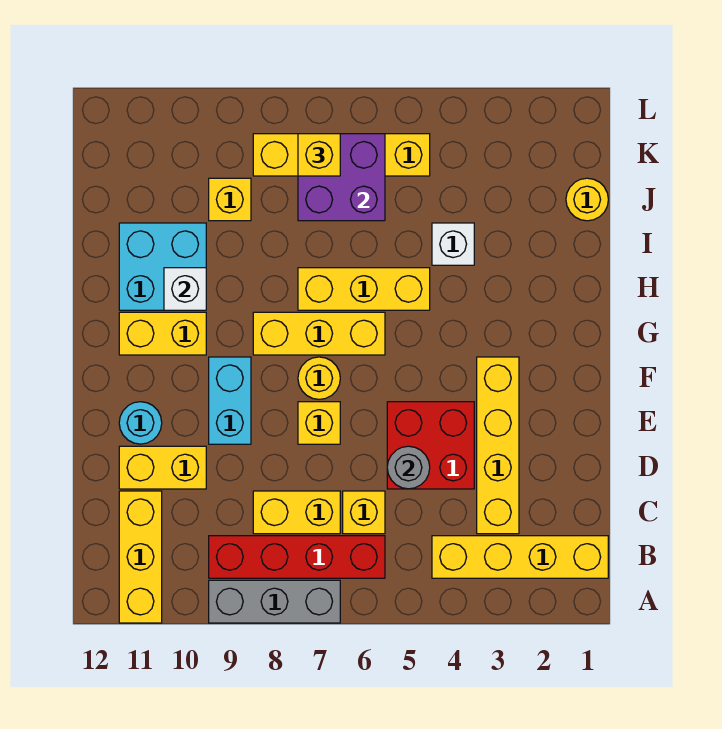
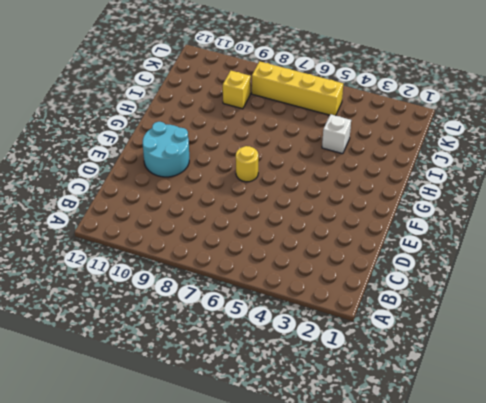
cyan round brick E10:F11 level 1 -> cyan round brick E11 level 1
none -> grey brick A7:A9 level 1
none -> yellow brick A11:C11 level 1
none -> yellow brick B1:B4 level 1

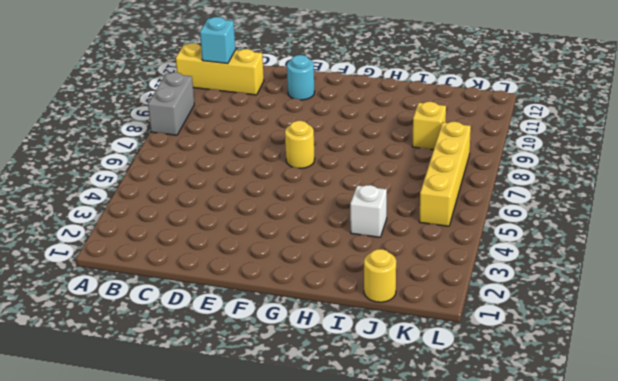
grey brick A8:A9 level 1 -> grey brick A7:A9 level 1
cyan brick B11 level 2 -> none
none -> yellow brick B1:B4 level 1
none -> red brick B6:B9 level 1
none -> yellow brick C3:F3 level 1

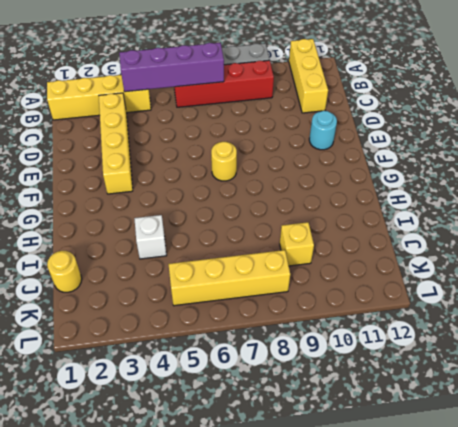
purple brick B4:B7 level 2 -> none
none -> yellow brick C6 level 1
none -> yellow brick C7:C8 level 1
none -> red brick D4:E5 level 1

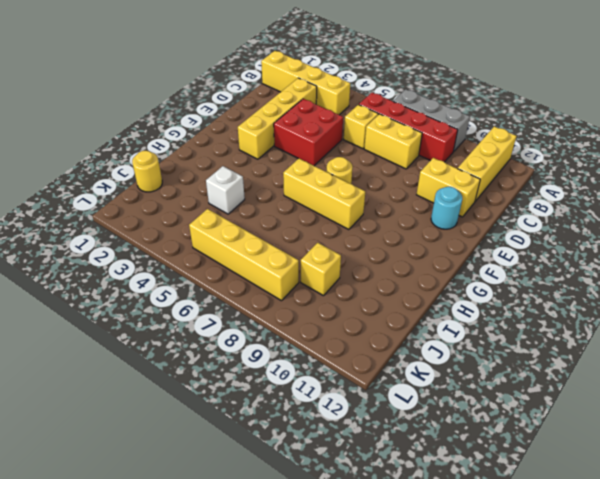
none -> yellow brick E7 level 1
none -> cyan brick E9:F9 level 1
none -> yellow brick G10:G11 level 1

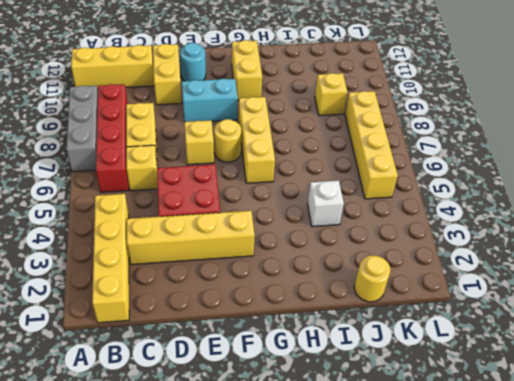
none -> yellow brick H5:H7 level 1
none -> cyan brick H10:I11 level 1
none -> grey round brick D5 level 2

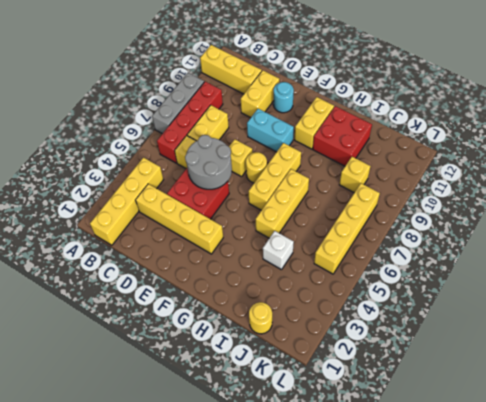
grey round brick D5:E6 level 2 -> grey round brick D5 level 2
red brick H10:I11 level 1 -> cyan brick H10:I11 level 1
none -> white brick H10 level 2
none -> purple brick J6:K7 level 2
none -> yellow brick K7 level 3

